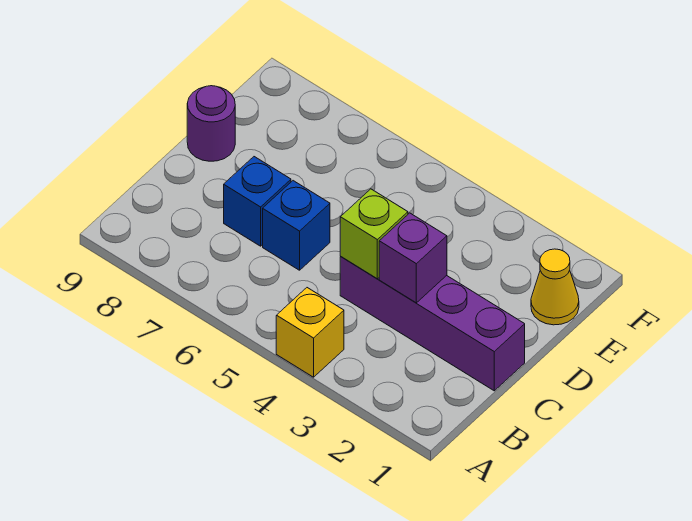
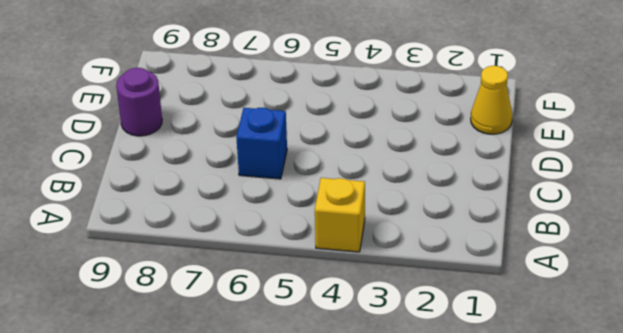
none -> purple brick C1:C4 level 1
none -> blue brick C7 level 1

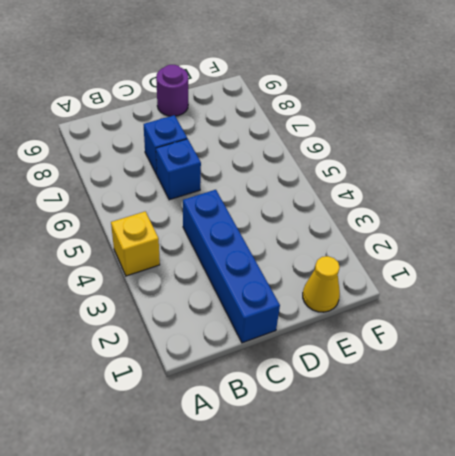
blue brick C1:C4 level 1 -> purple brick C1:C4 level 1
none -> purple brick C3 level 2
none -> lime brick C4 level 2

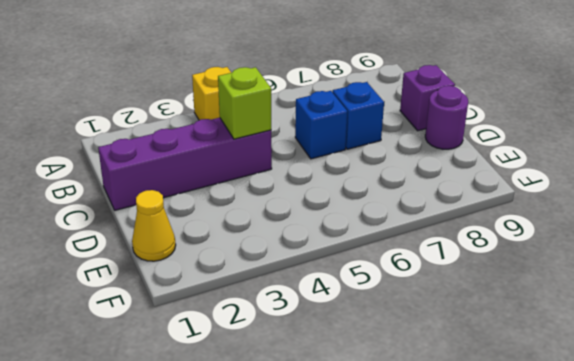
purple brick C9 level 1 -> purple brick C3 level 2

